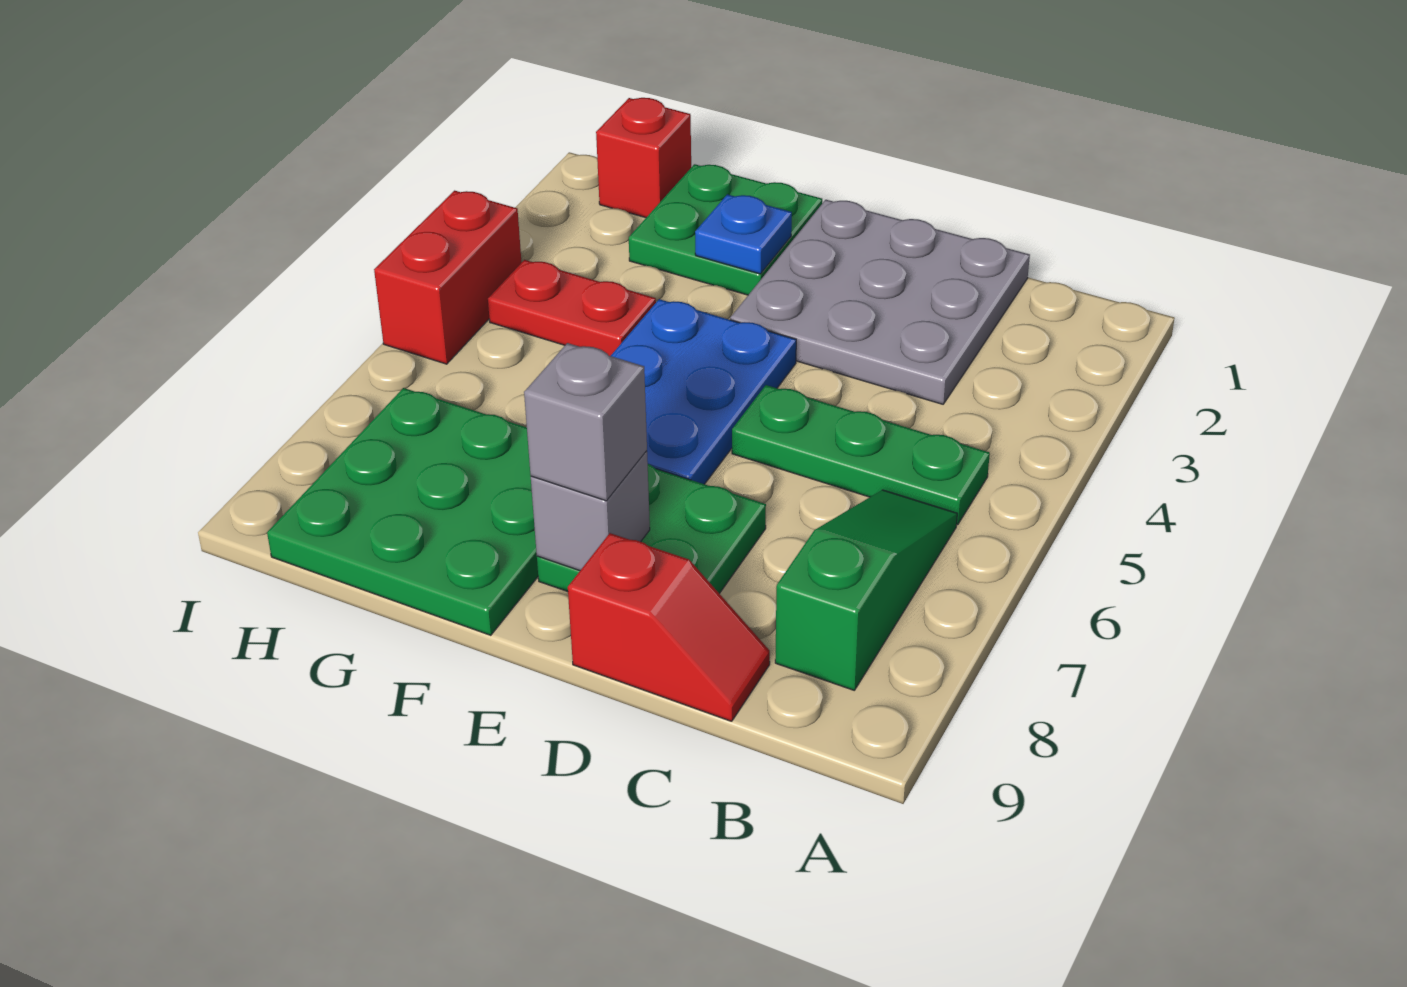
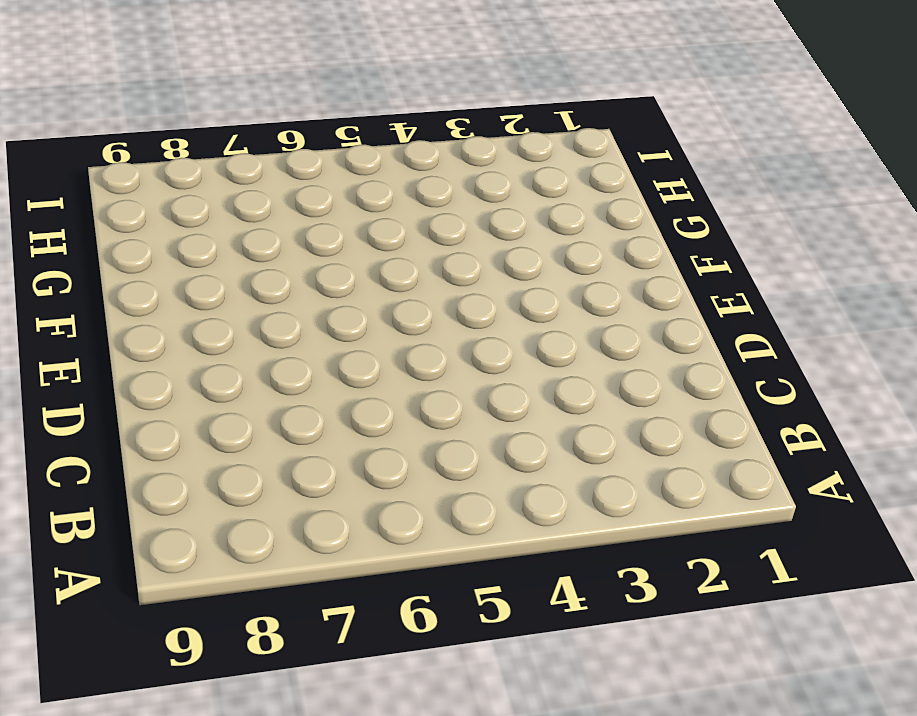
none -> green plate B5:D5 level 1
none -> green slope B6:B8 level 1 top 8
none -> grey plate C1:E3 level 1

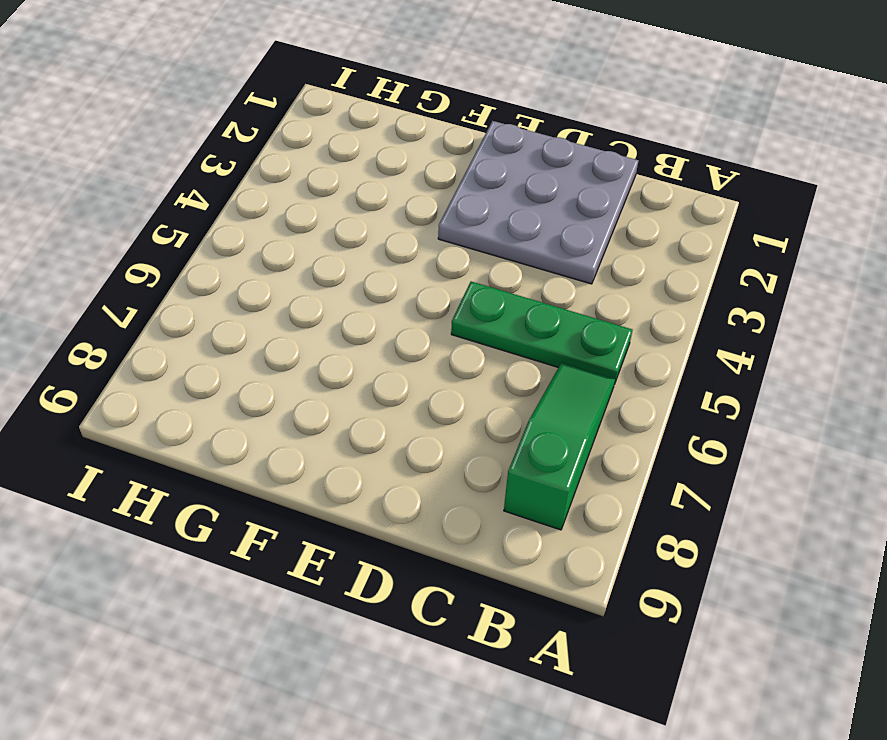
none -> red slope C9:D9 level 1 top D
none -> green plate D7:E8 level 1
none -> blue plate E4:F6 level 1

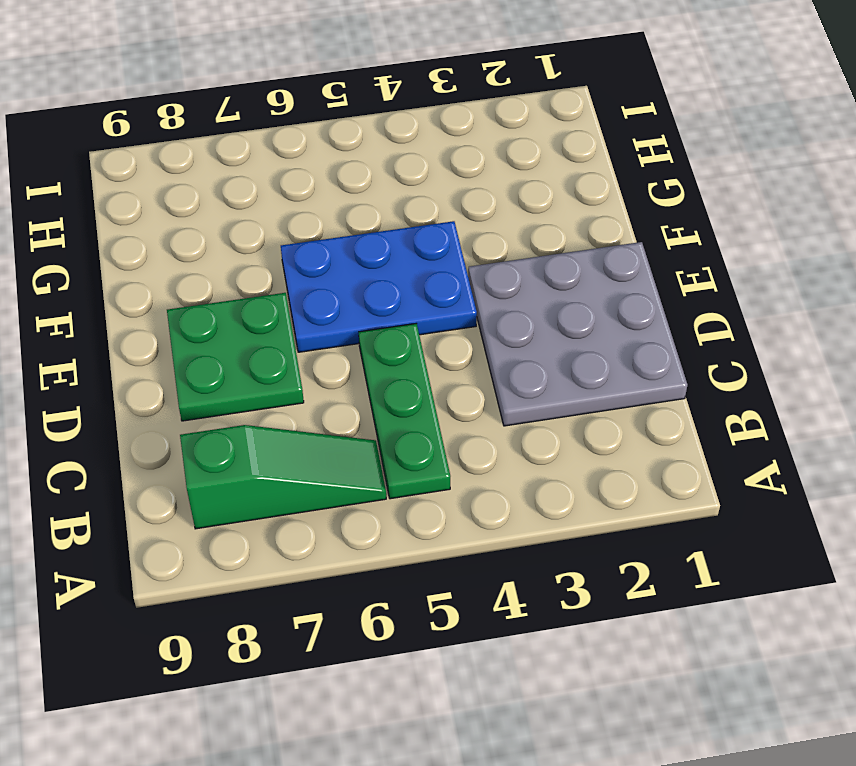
none -> red slope C9:D9 level 1 top D
none -> green plate F1:G2 level 1
none -> green plate F7:H9 level 1

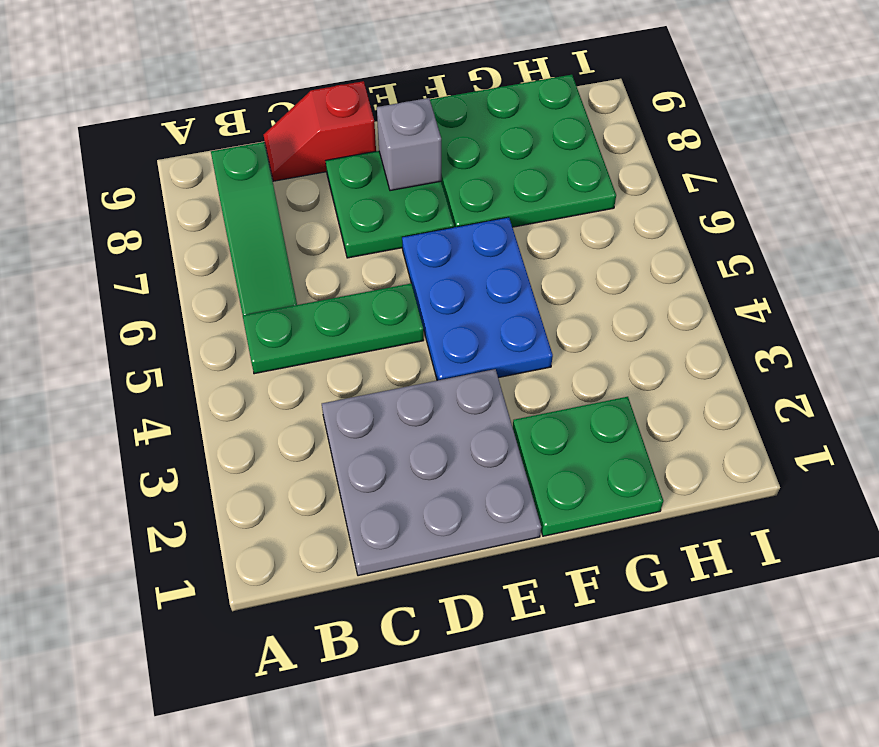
none -> red plate G4:H4 level 1
none -> red brick H1 level 1
none -> red brick I4:I5 level 1

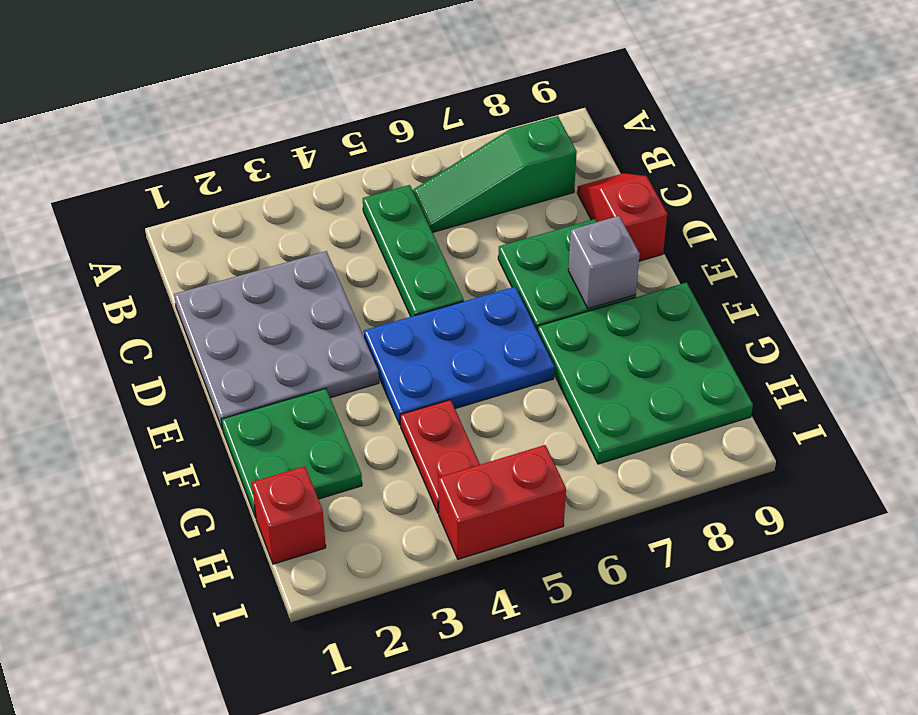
none -> blue plate F2 level 2
none -> grey brick E8 level 3

